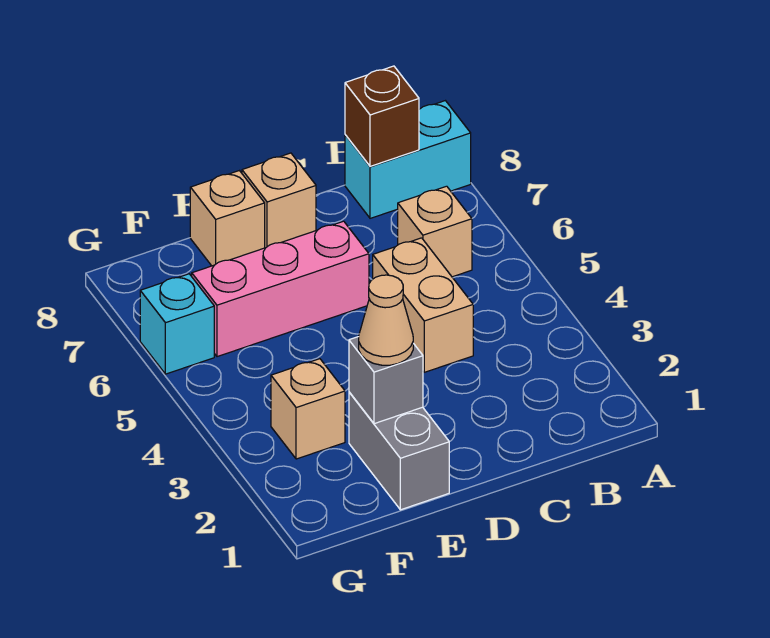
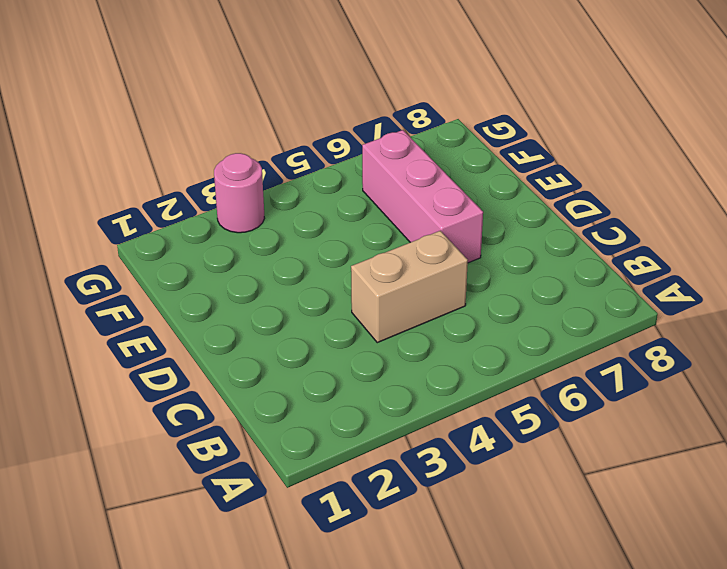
pink round brick G3 level 1 -> none
none -> cyan brick A8:B8 level 1
none -> tan brick B6 level 1
none -> tan brick D8 level 1

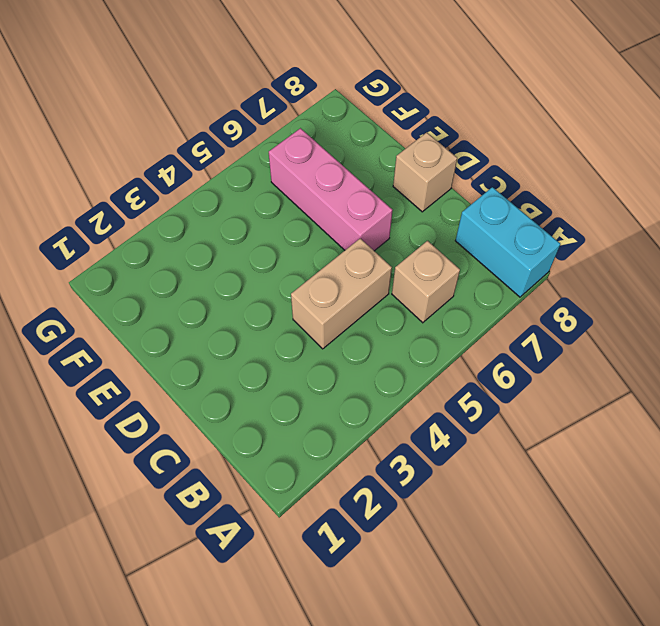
none -> grey brick E1:E2 level 1
none -> tan brick E8 level 1
none -> tan brick F3 level 1

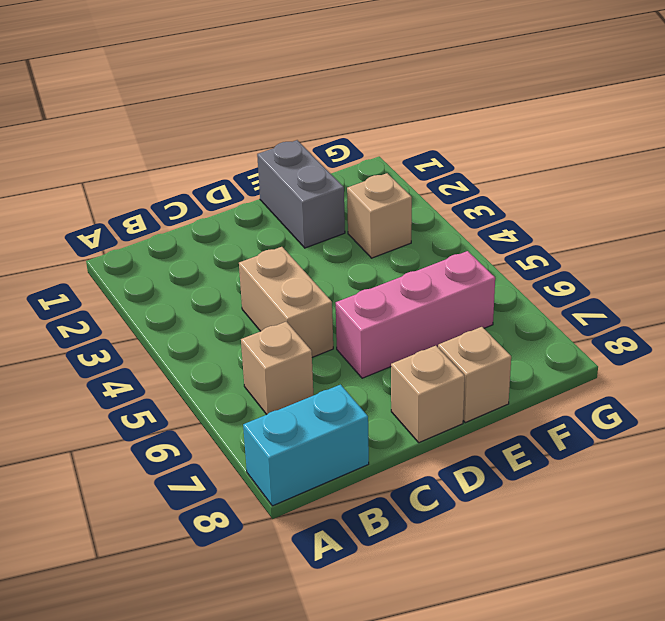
none -> cyan brick G6 level 1
none -> brown brick B8 level 2
none -> grey brick E2 level 2

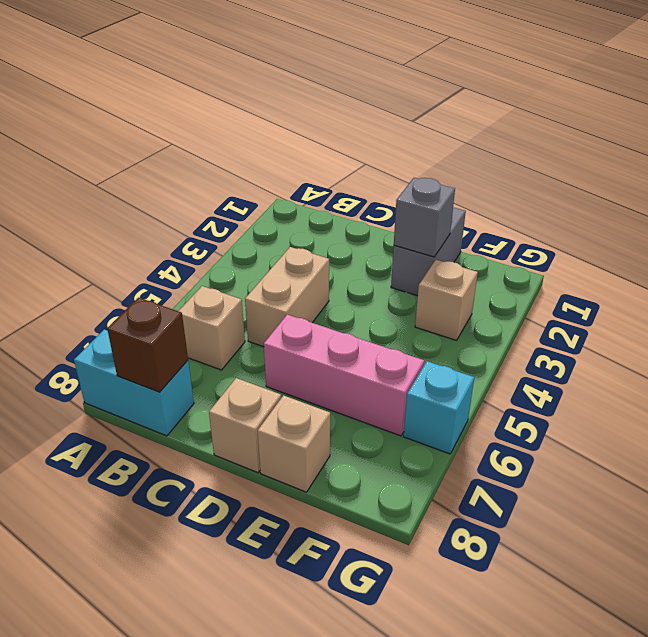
none -> tan cone E2 level 3

